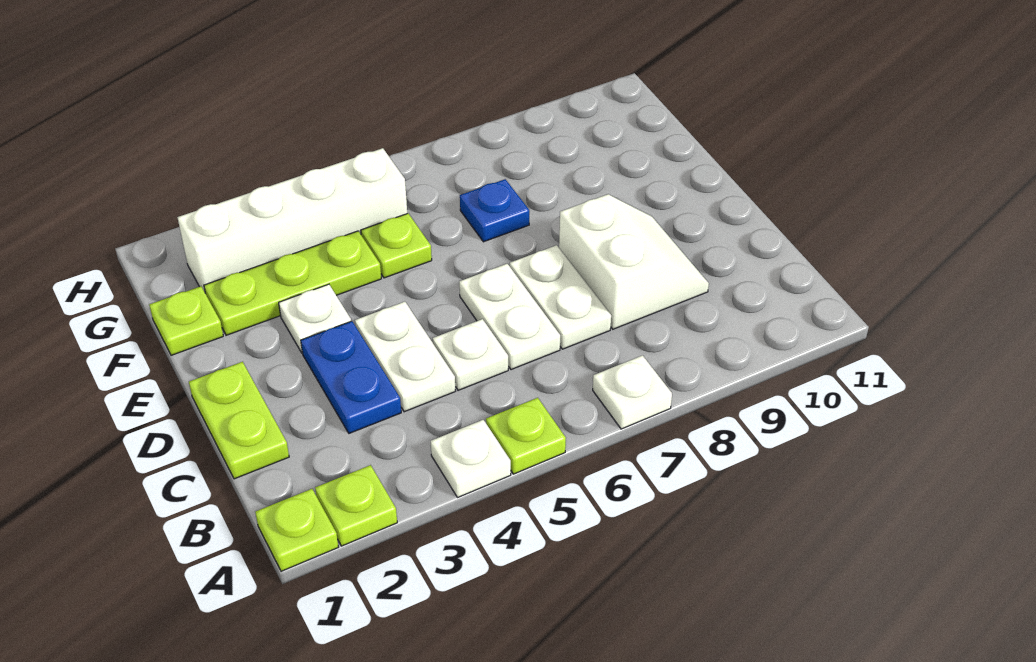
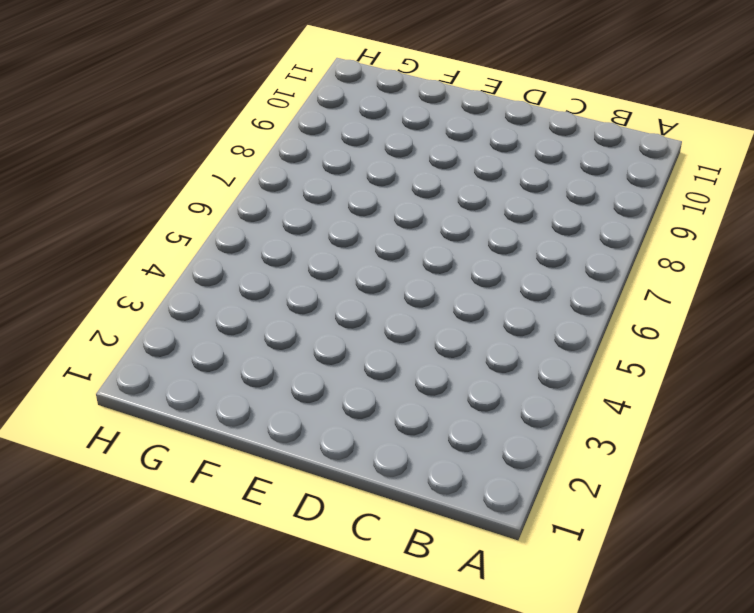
none -> lime plate A1 level 1
none -> lime plate A2 level 1
none -> white plate A4 level 1

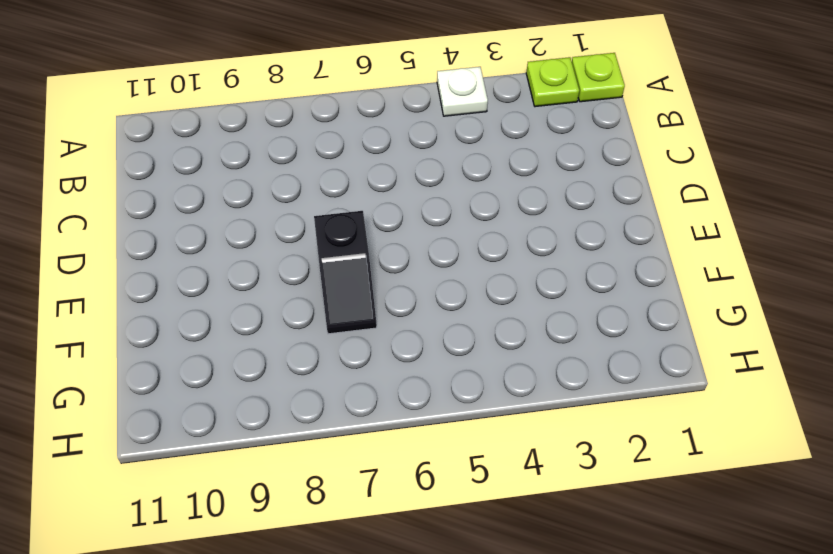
black slope E7:F7 level 1 top E -> blue plate F7 level 1
none -> lime plate A5 level 1
none -> white plate A7 level 1
none -> lime plate C1:D1 level 1

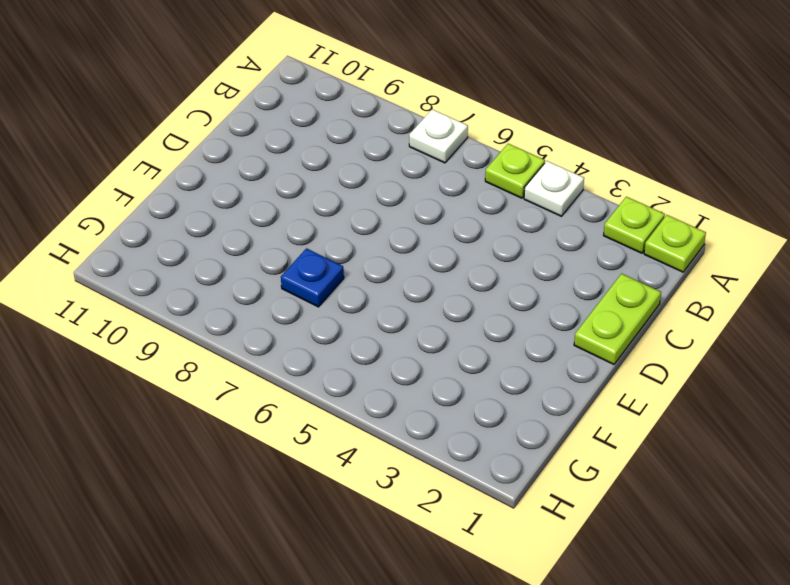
none -> blue plate C3:D3 level 1
none -> white plate C4:D4 level 1
none -> white plate C5 level 1

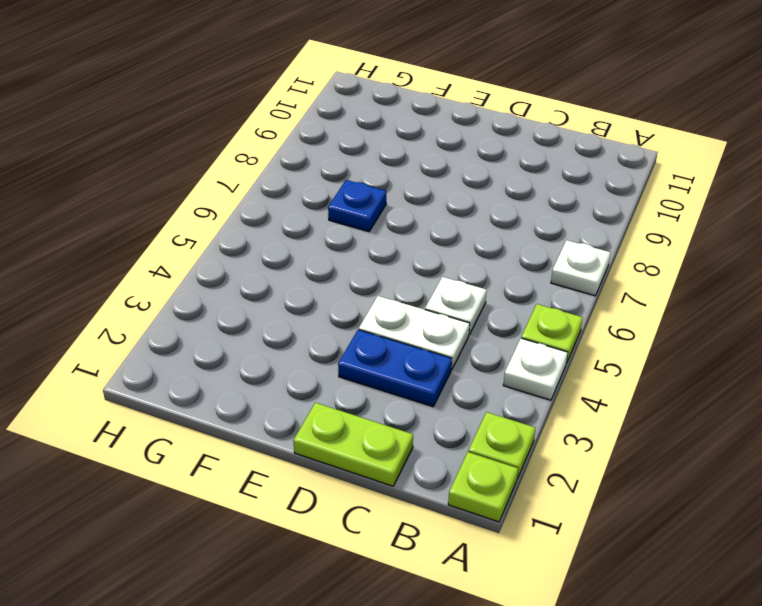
none -> white plate C6:D6 level 1
none -> white plate C7:D7 level 1
none -> white slope C8:D9 level 1 top 8

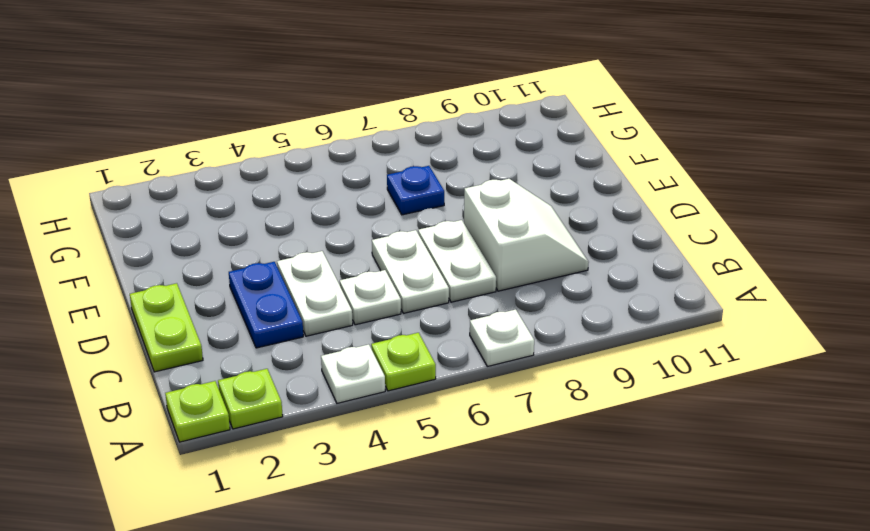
none -> white plate E3 level 1
none -> lime plate F1 level 1
none -> lime plate F2:F4 level 1

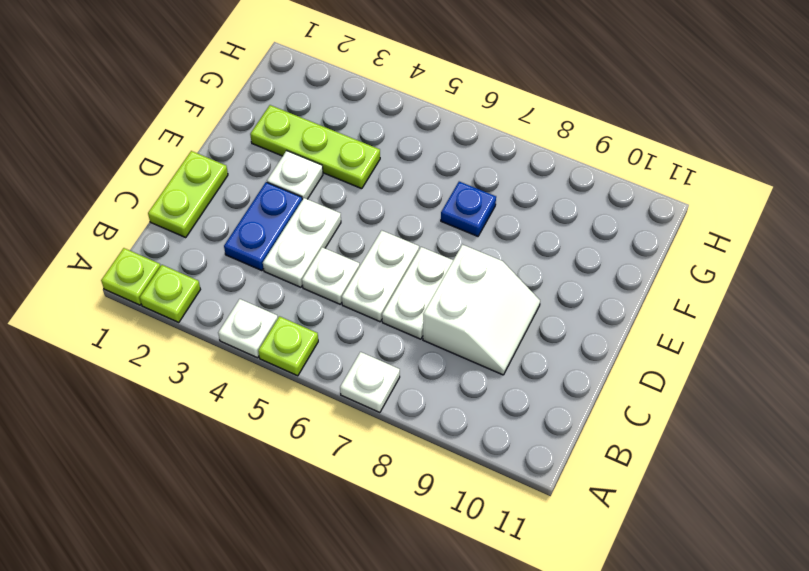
none -> lime plate F1 level 1
none -> lime plate F5 level 1
none -> white brick G2:G5 level 1

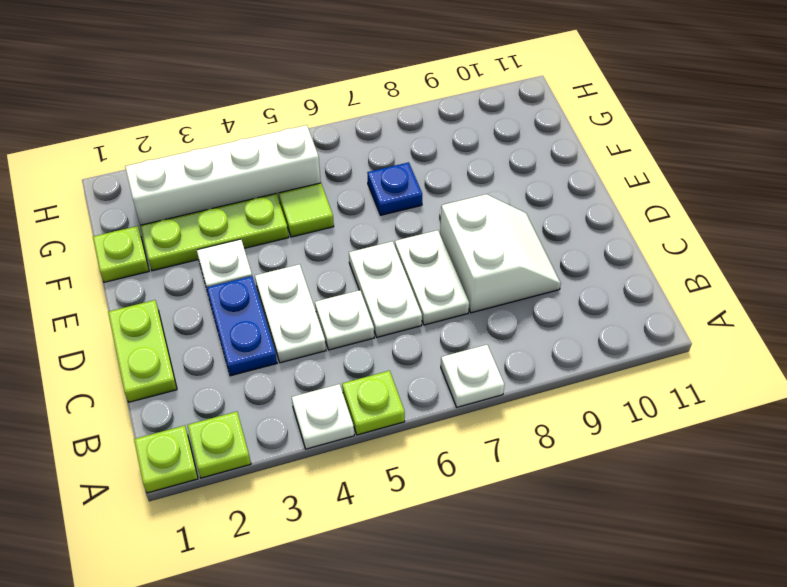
lime tile F5 level 1 -> lime plate F5 level 1

